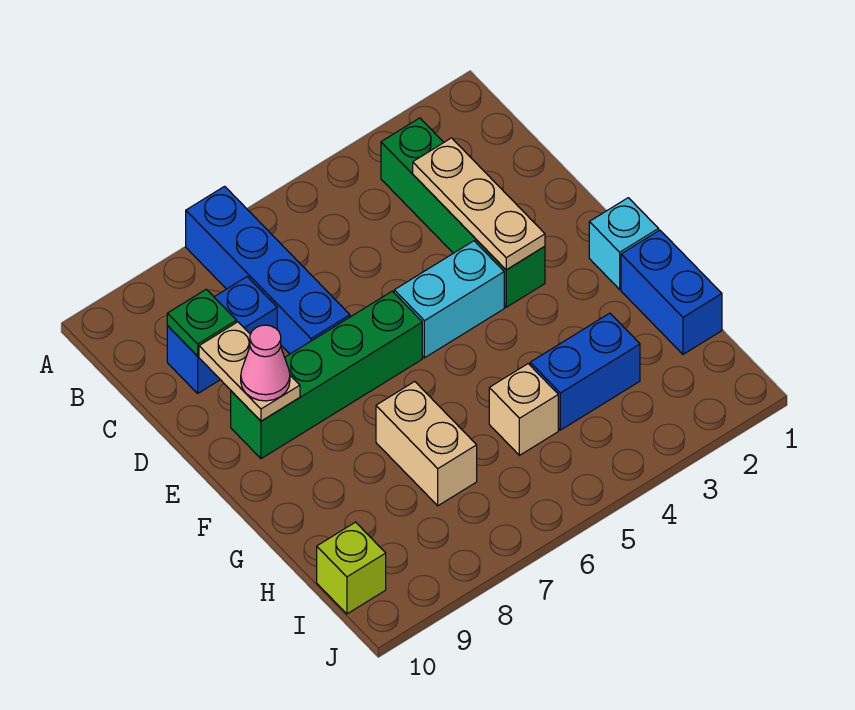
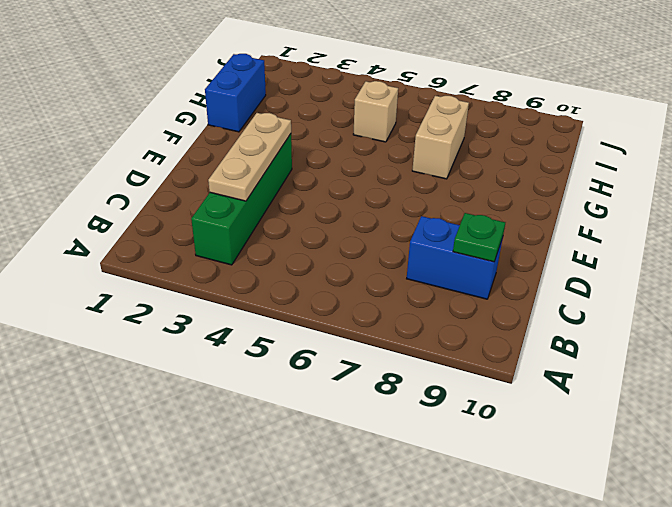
none -> blue brick A7:D7 level 1
none -> cyan brick E4:E5 level 1
none -> green brick E6:E9 level 1

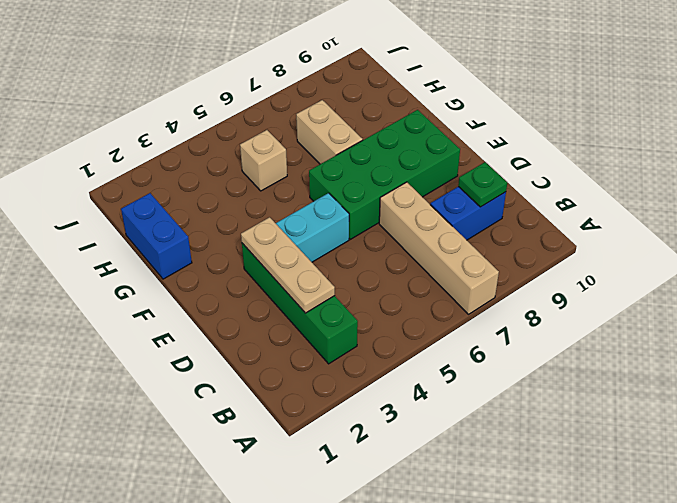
tan brick A7:D7 level 1 -> blue brick A7:D7 level 1
green brick E6:F9 level 1 -> green brick E6:E9 level 1
none -> cyan brick F1 level 1
none -> blue brick H3:H4 level 1
none -> lime brick I10 level 1

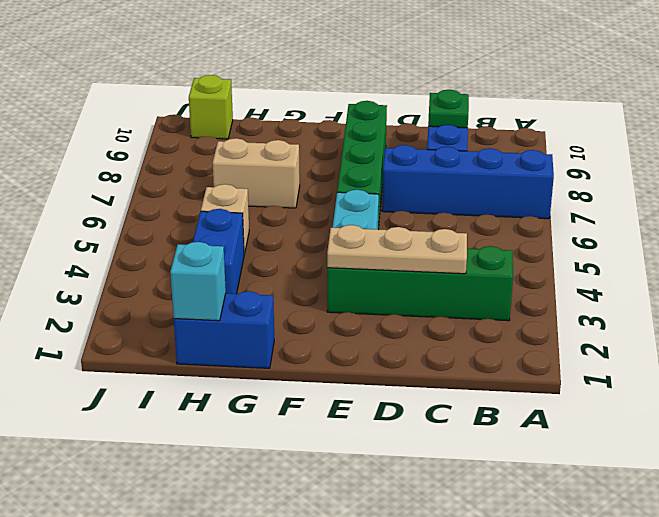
cyan brick H1 level 2 -> cyan brick F1 level 1
none -> tan plate D9:E9 level 2
none -> pink cone E9 level 3

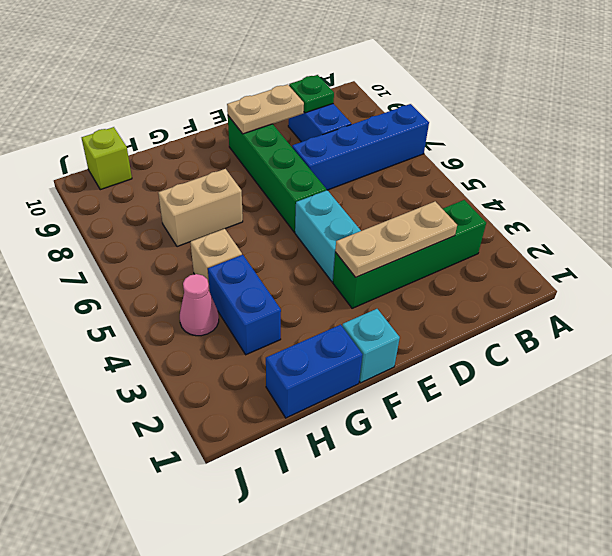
pink cone I4 level 1 -> pink cone E9 level 3

